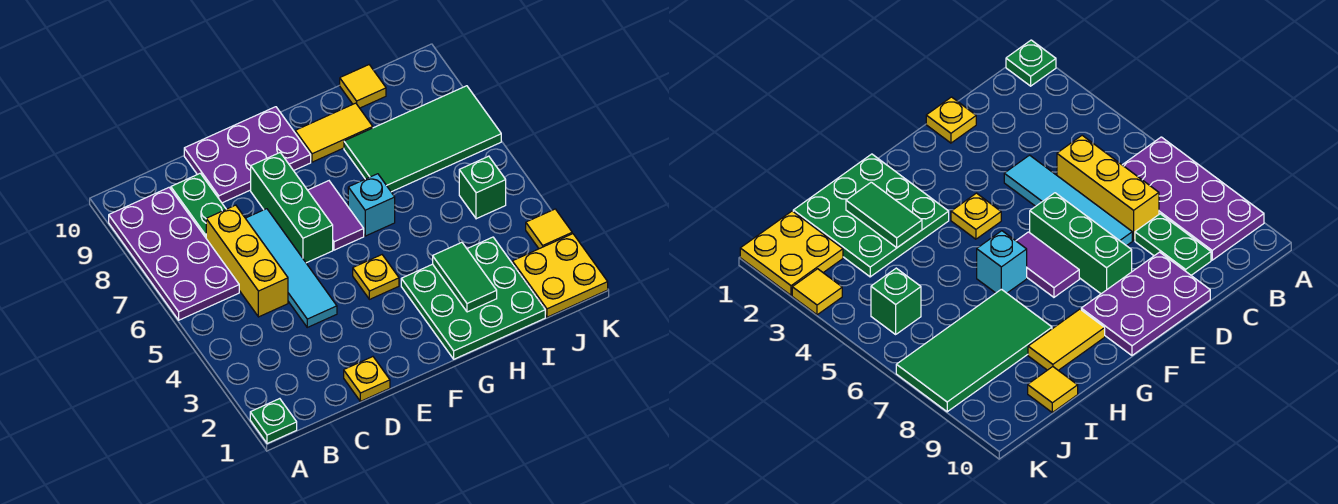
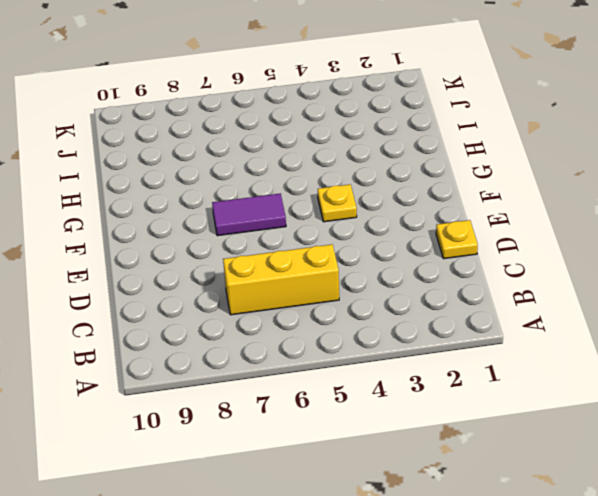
none -> green plate A1 level 1
none -> purple plate A6:B9 level 1
none -> green plate C8:C9 level 1

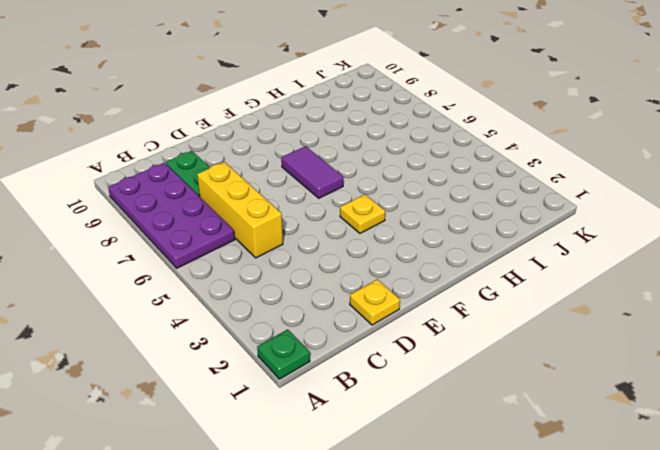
none -> cyan tile D4:D7 level 1
none -> purple plate D9:F10 level 1
none -> green brick E6:E8 level 1

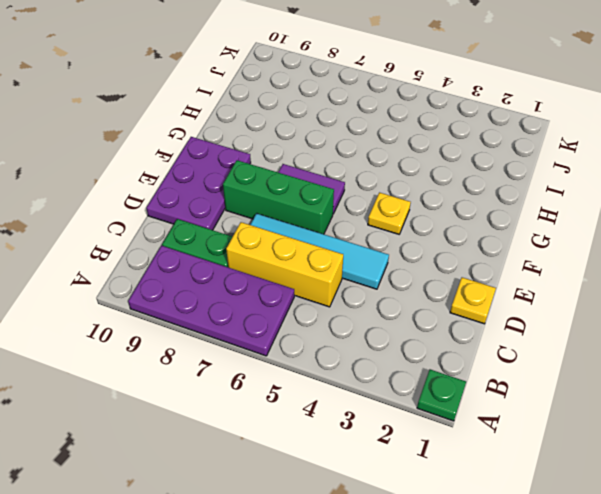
none -> green plate G1:I3 level 1
none -> cyan brick G6 level 1
none -> yellow tile G9:H9 level 1

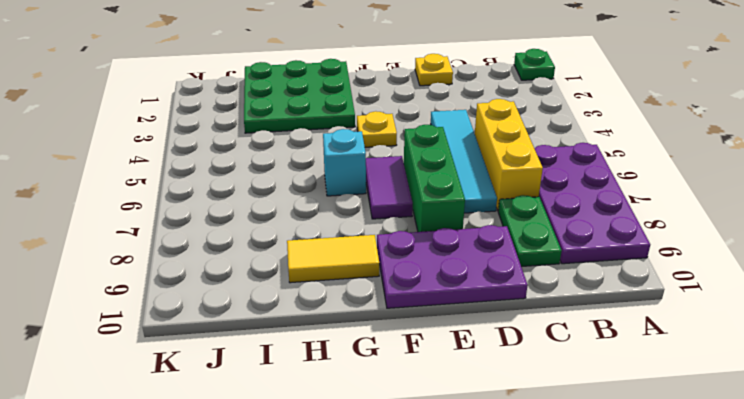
none -> green tile H7:K8 level 1
none -> yellow tile I10 level 1
none -> yellow plate J1:K2 level 1

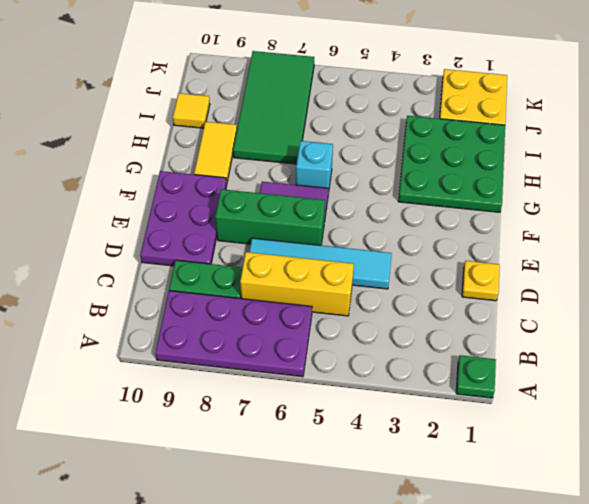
none -> yellow plate F4 level 1
none -> green brick J5 level 1
none -> yellow tile K3 level 1

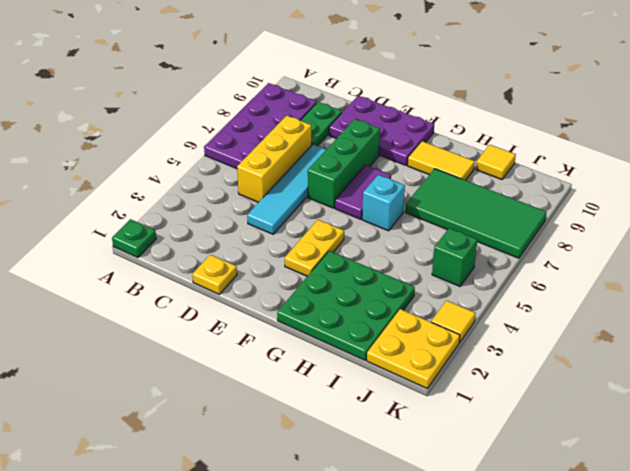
yellow plate F3:F4 level 1 -> yellow plate F4 level 1
none -> green tile H2:H3 level 2

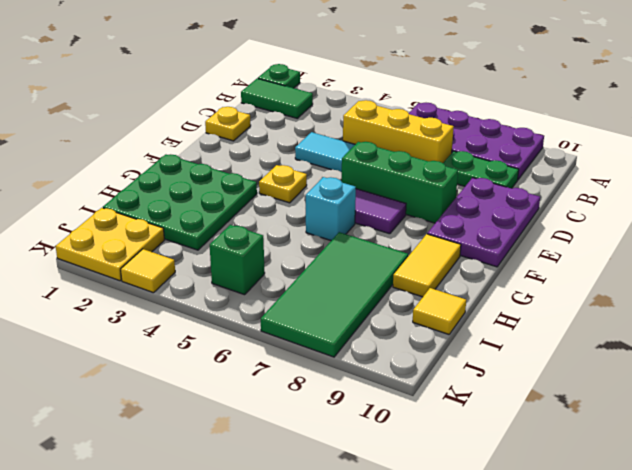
green tile B1:B2 level 1 -> green tile H2:H3 level 2

